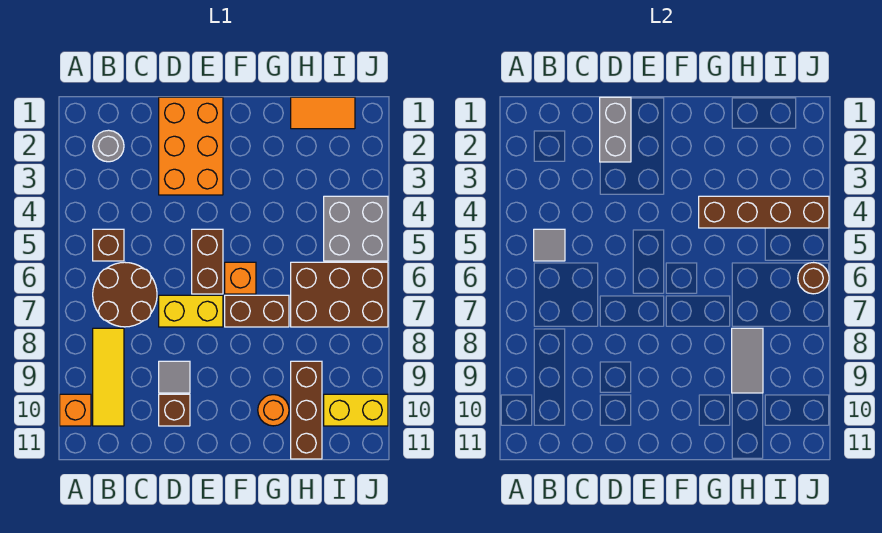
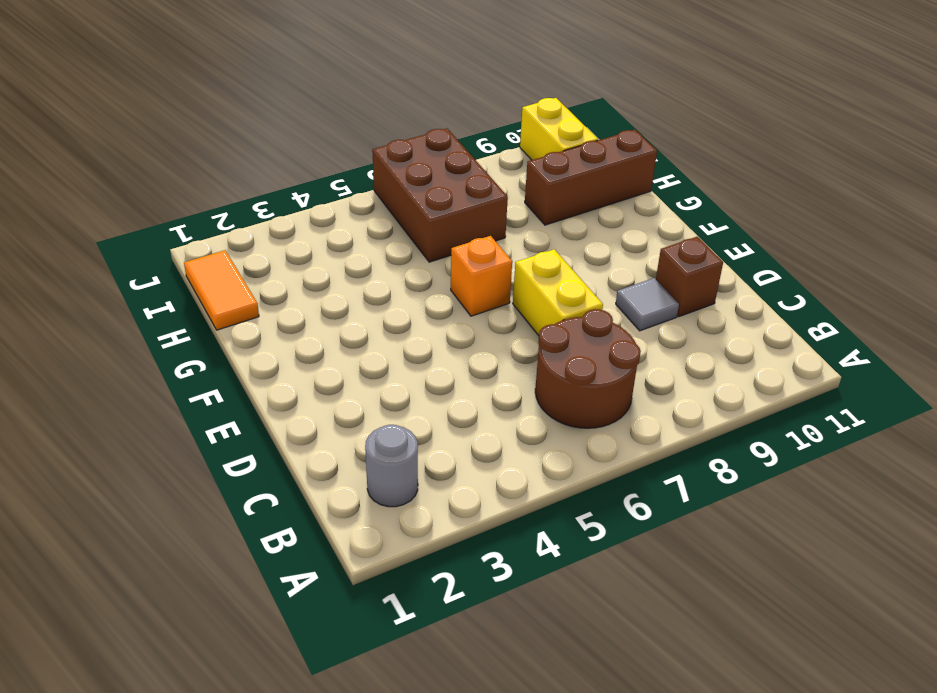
none -> orange brick A10 level 1
none -> brown brick B5 level 1
none -> yellow tile B8:B10 level 1

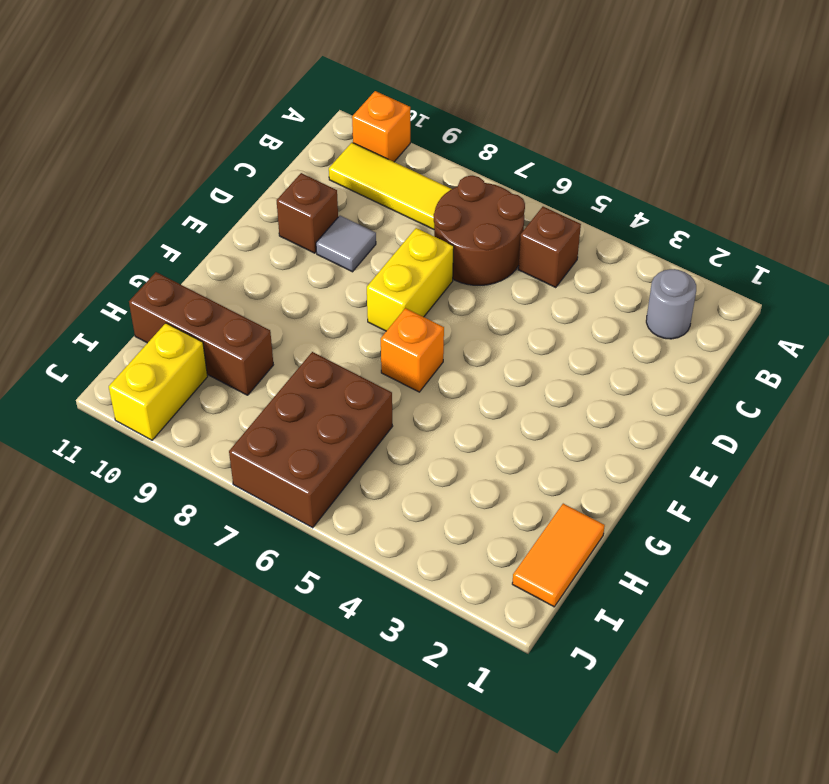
none -> orange brick D1:E3 level 1
none -> brown brick E5:E6 level 1
none -> brown brick F7:G7 level 1

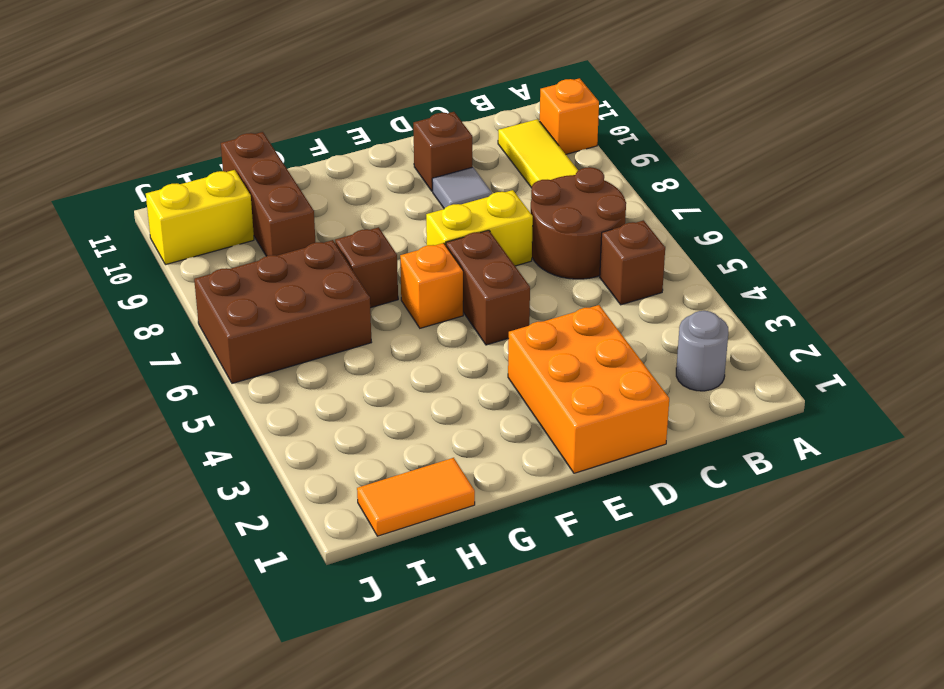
brown brick G7 level 1 -> brown brick F7:G7 level 1
none -> orange round brick G10 level 1
none -> grey brick I4:J5 level 1
none -> grey tile B5 level 2

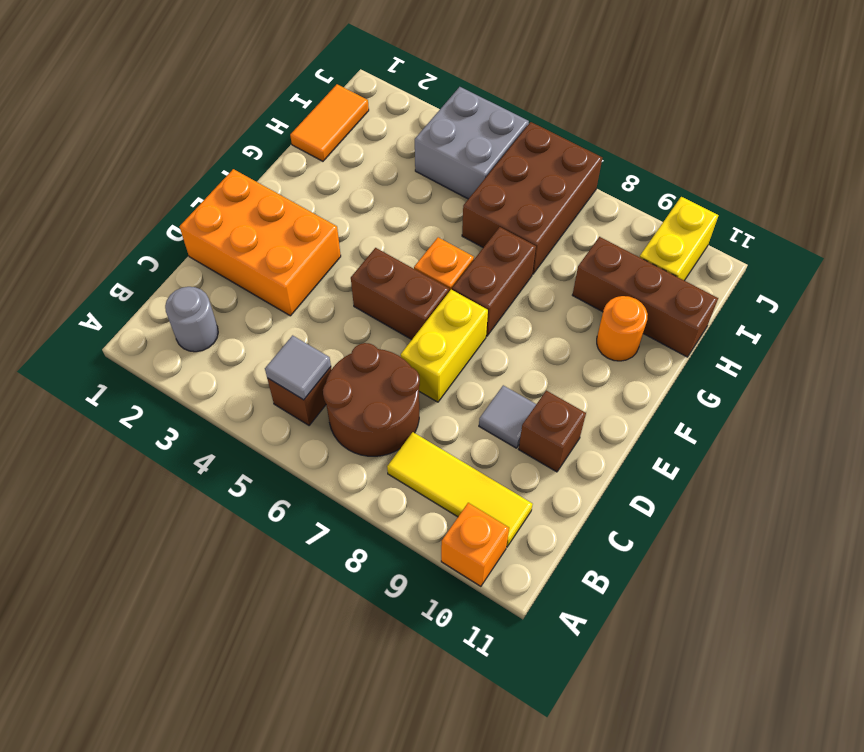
none -> grey brick D1:D2 level 2
none -> brown brick G4:J4 level 2
none -> grey tile H8:H9 level 2

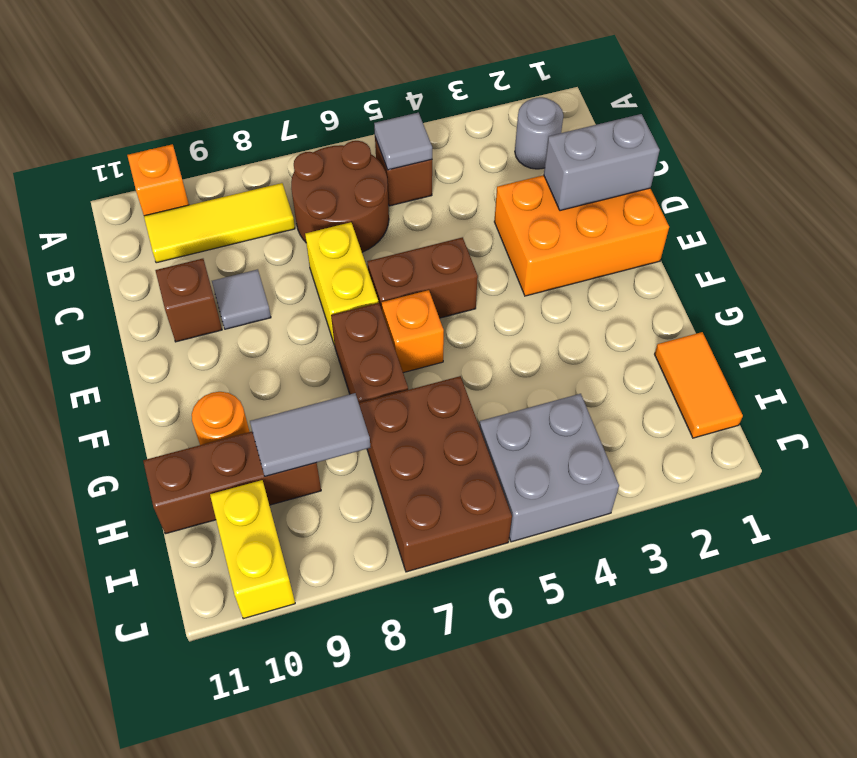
none -> brown brick G4:J4 level 2
none -> brown round brick J6 level 2

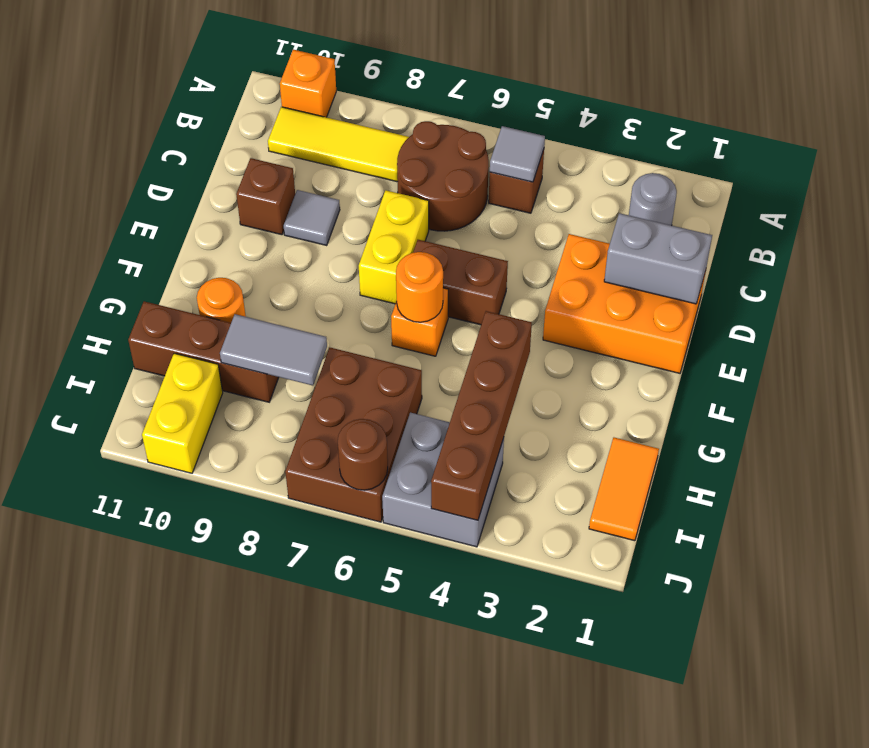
orange round brick F6 level 2 -> none
none -> brown brick F7:G7 level 1

